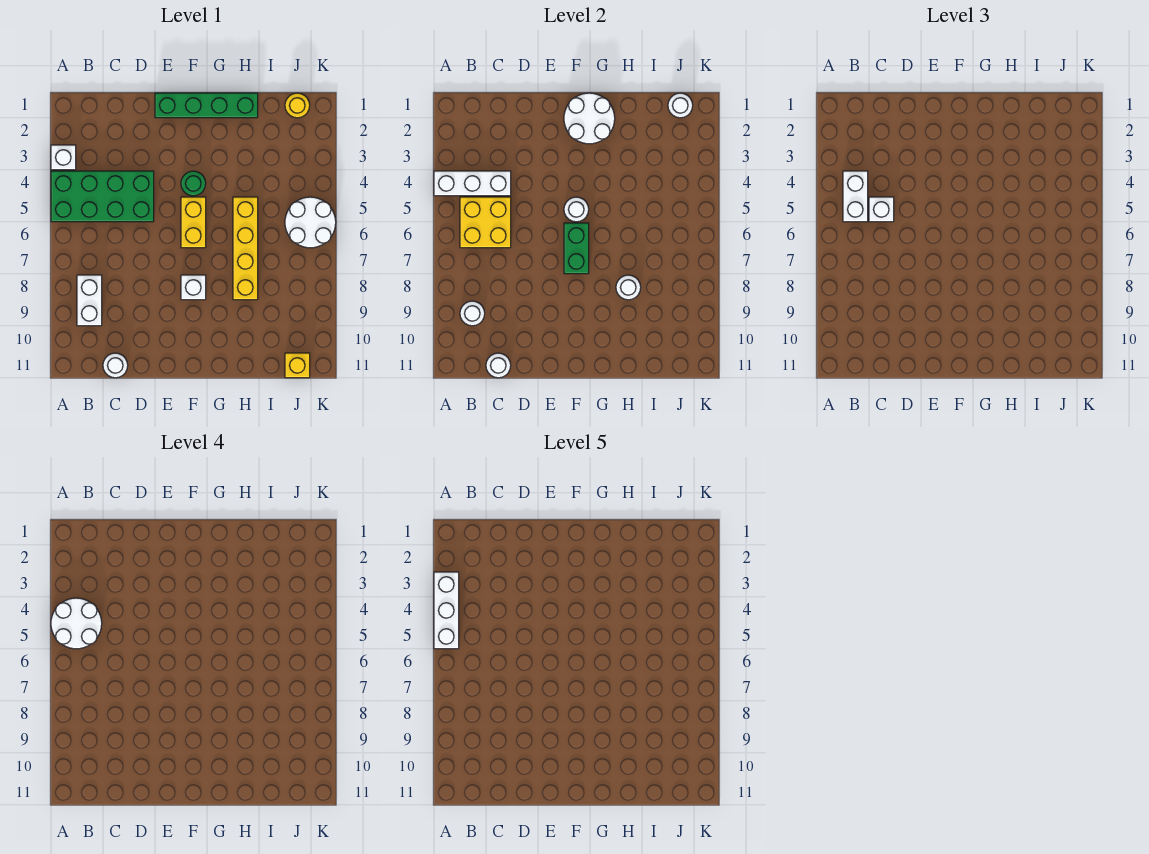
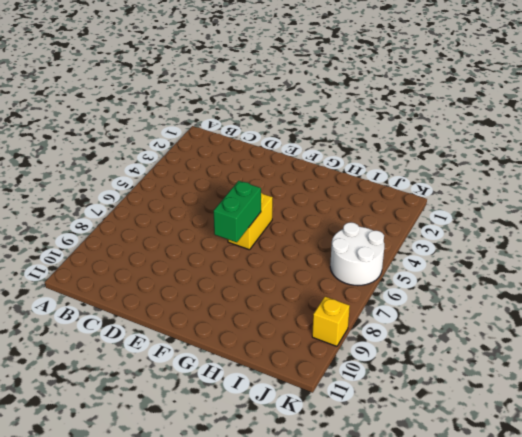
yellow brick K9 level 1 -> yellow brick J11 level 1
none -> white brick A3 level 1
none -> green brick A4:D5 level 1
none -> white brick B8:B9 level 1

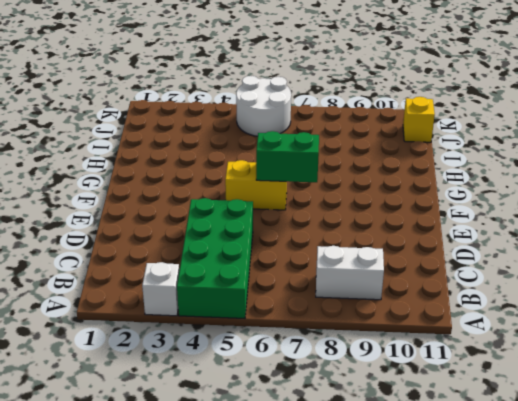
none -> white round brick C11 level 1
none -> green brick E1:H1 level 1
none -> green round brick F4 level 1

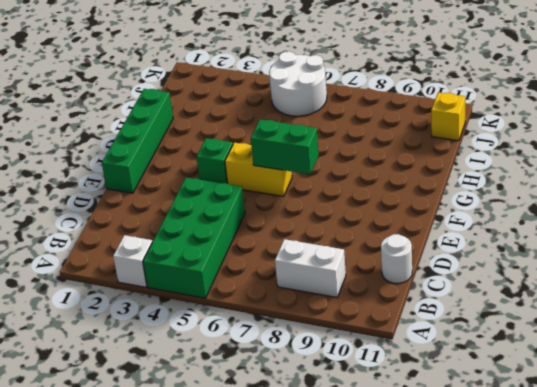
green brick F4 level 1 -> green round brick F4 level 1
none -> white brick F8 level 1
none -> yellow brick H5:H8 level 1
none -> yellow round brick J1 level 1

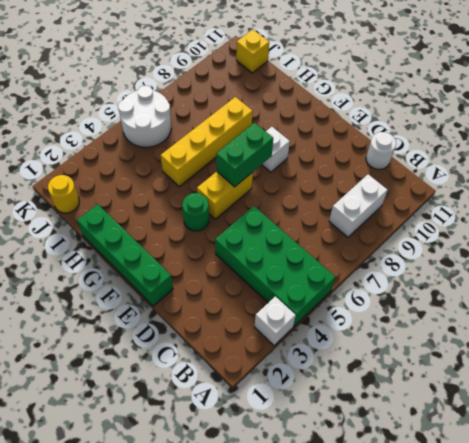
none -> white brick A4:C4 level 2
none -> yellow brick B5:C6 level 2
none -> white round brick B9 level 2

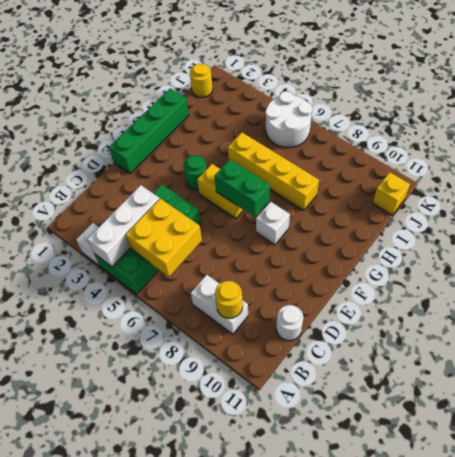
yellow round brick B9 level 2 -> white round brick B9 level 2
none -> white round brick C11 level 2
none -> white round brick F1:G2 level 2
none -> white round brick F5 level 2

